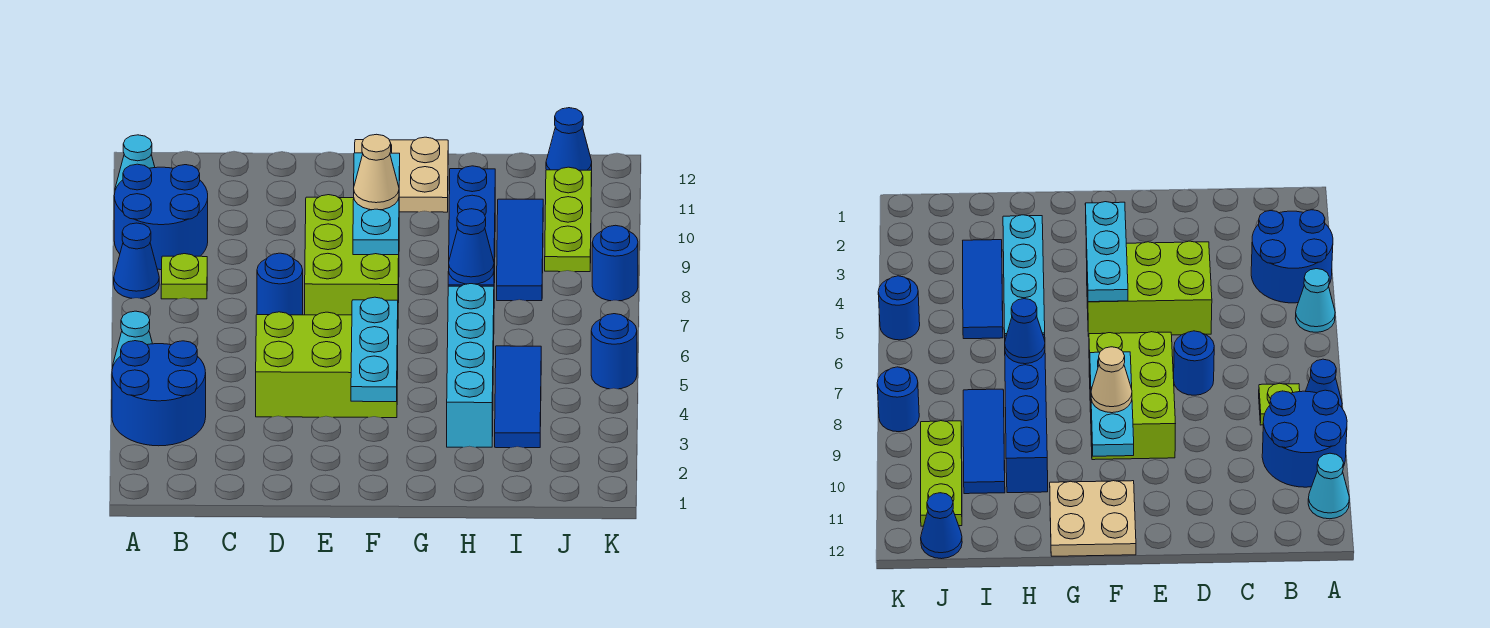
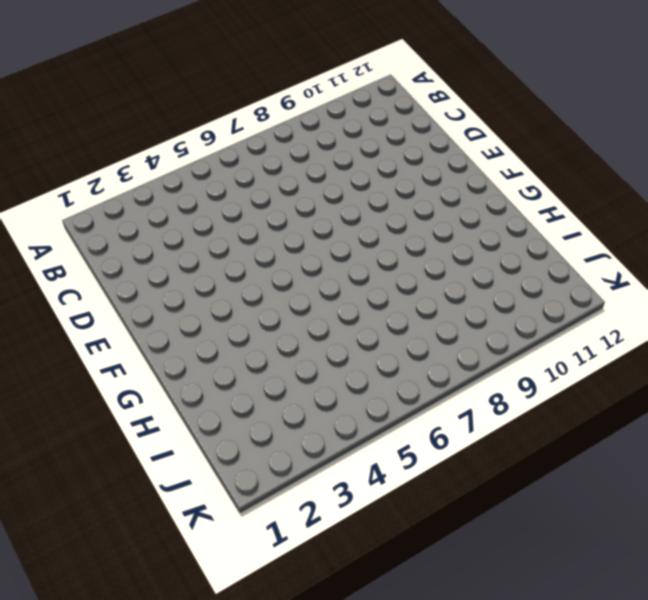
none -> blue round brick A3:B4 level 1
none -> cyan cone A5 level 1
none -> blue cone A8 level 1

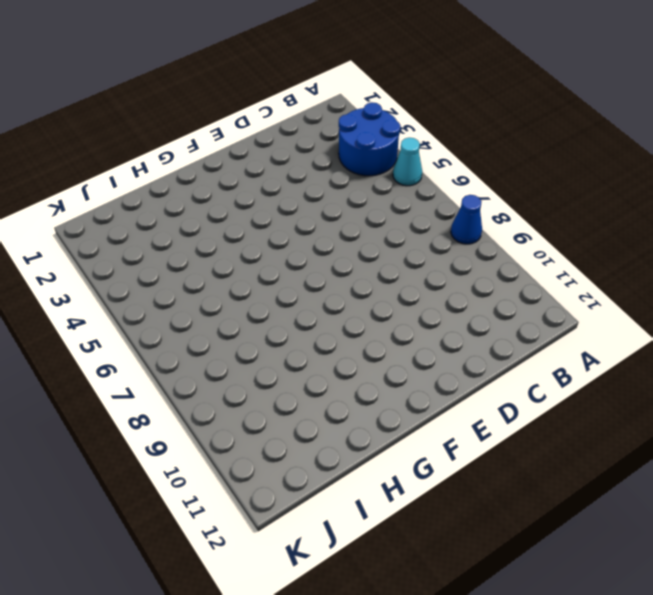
none -> blue round brick A9:B10 level 1
none -> cyan cone A11 level 1
none -> lime plate B8 level 1

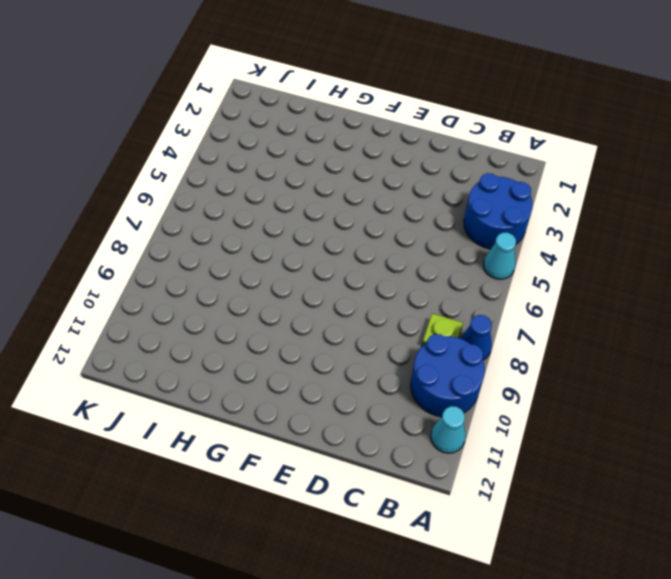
none -> lime brick D4:F5 level 1
none -> blue round brick D7 level 1
none -> lime brick E7:F9 level 1

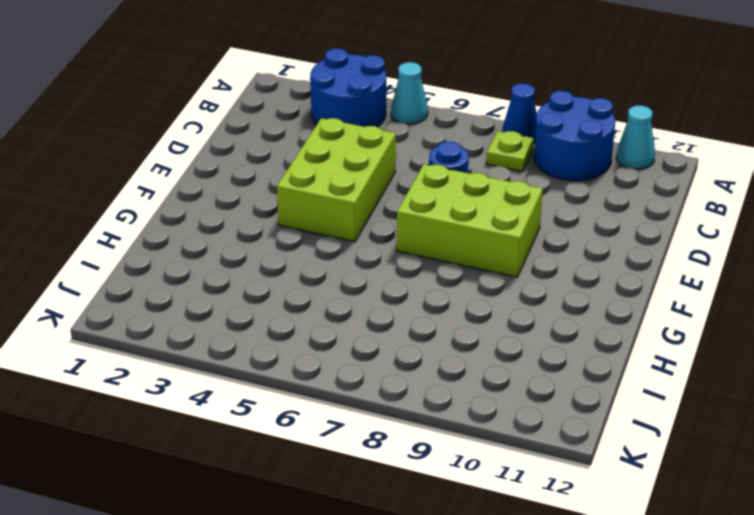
none -> tan plate F11:G12 level 1
none -> cyan brick H3:H6 level 1
none -> blue brick H7:H10 level 1

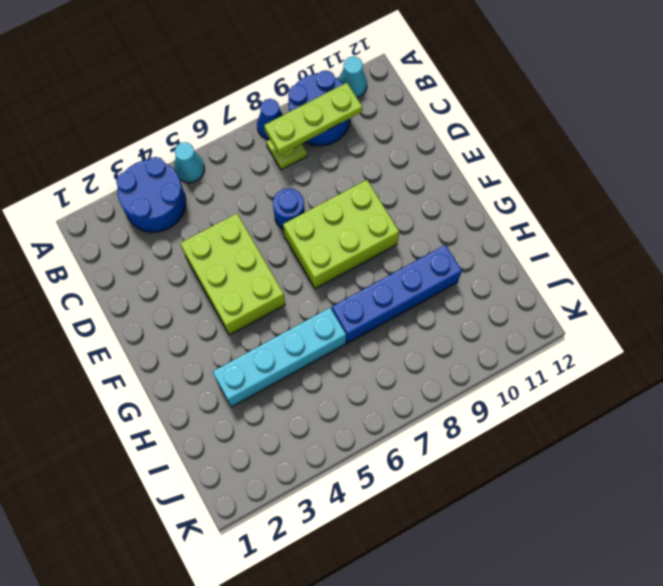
lime plate B8:B10 level 2 -> lime plate J9:J11 level 1
none -> tan plate F11:G12 level 1
none -> blue tile I3:I5 level 1
none -> blue tile I8:I10 level 1

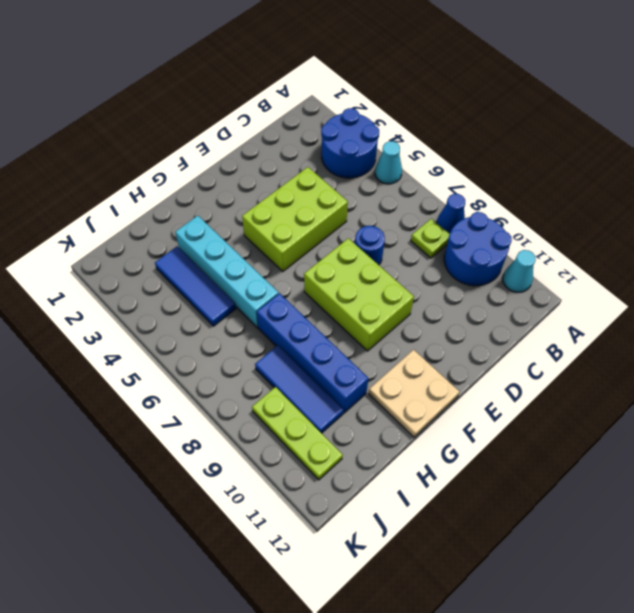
none -> blue cone J12 level 1
none -> blue round brick K5 level 1
none -> blue round brick K8 level 1

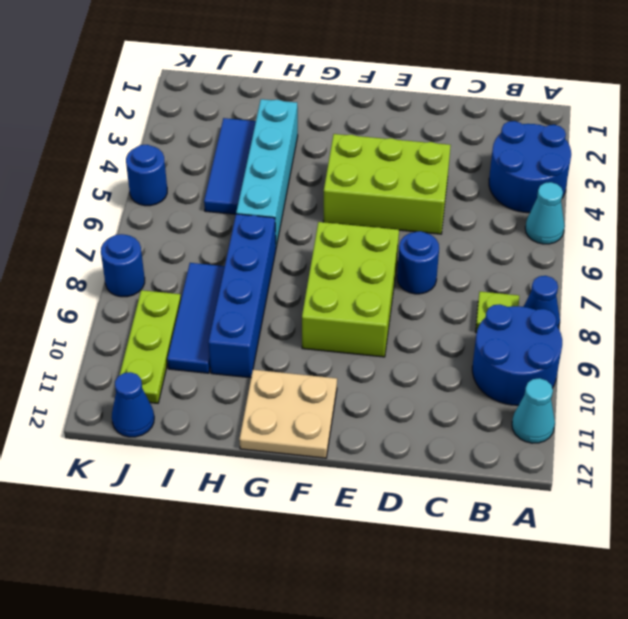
none -> cyan plate F3:F5 level 2
none -> cyan plate F8:F10 level 2
none -> blue cone H7 level 2

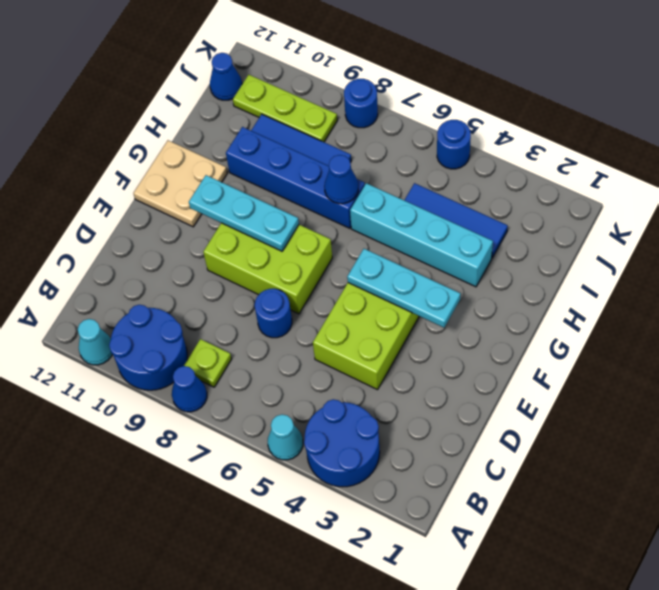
none -> tan cone F9 level 3

